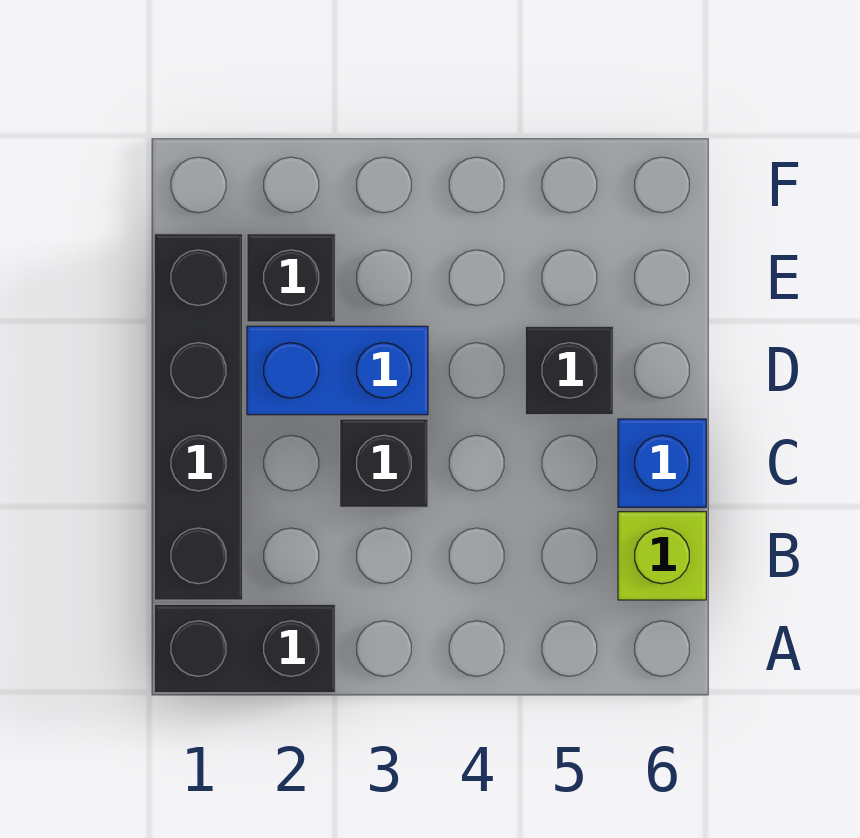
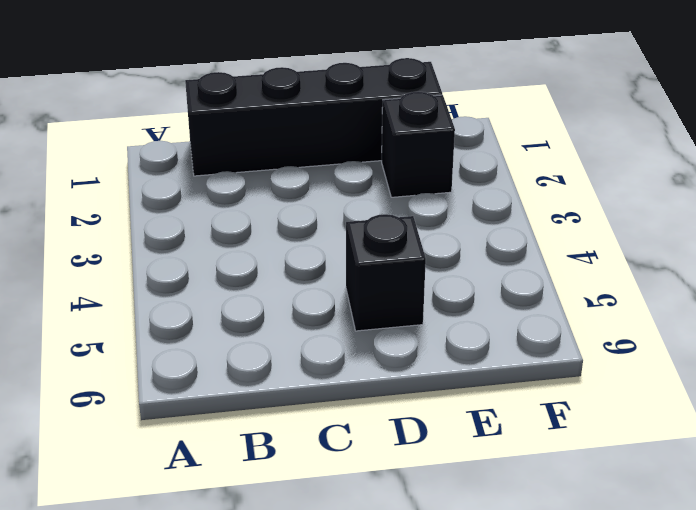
none -> black brick A1:A2 level 1
none -> lime brick B6 level 1

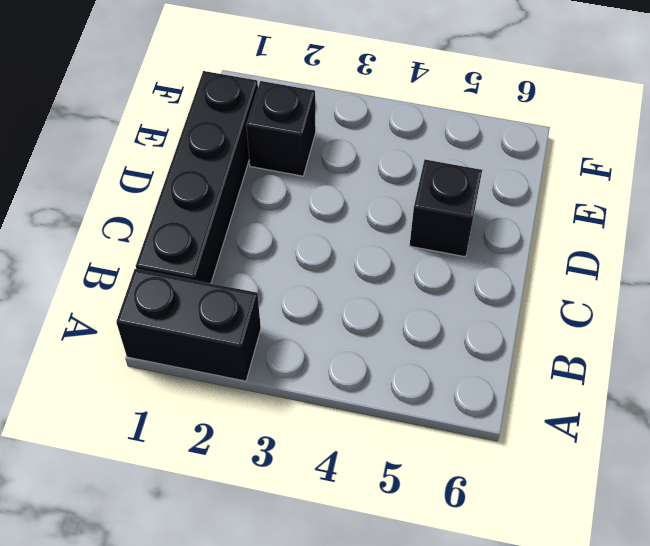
none -> lime brick B6 level 1
none -> black brick C3 level 1

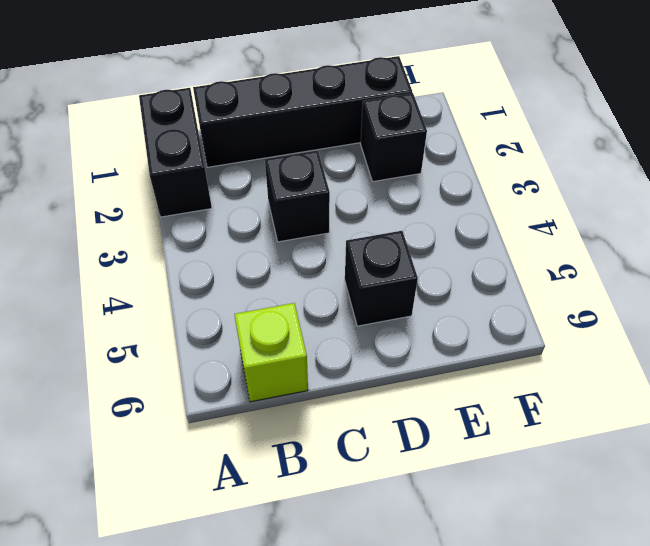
none -> blue brick C6 level 1
none -> blue brick D2:D3 level 1

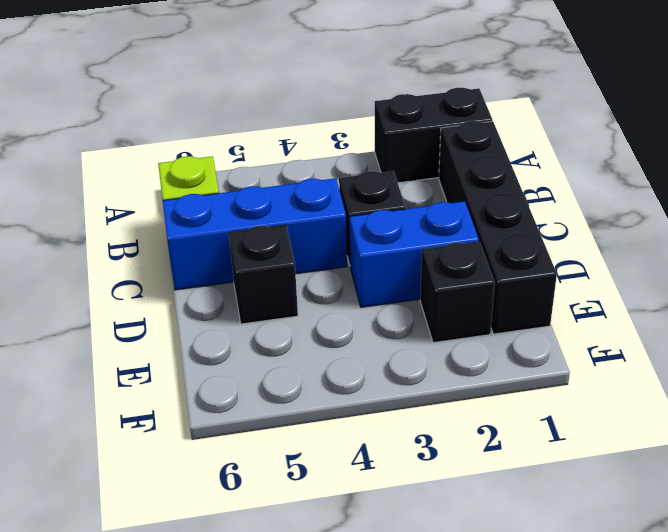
blue brick C4:C6 level 1 -> blue brick C6 level 1

